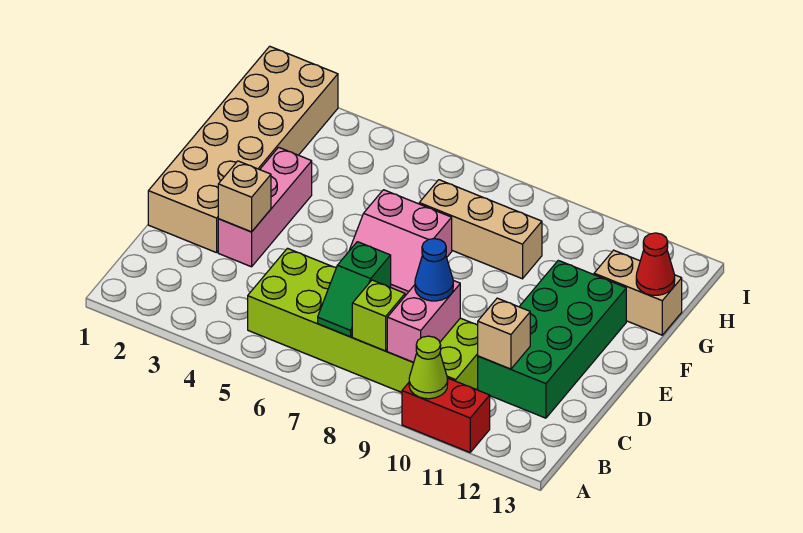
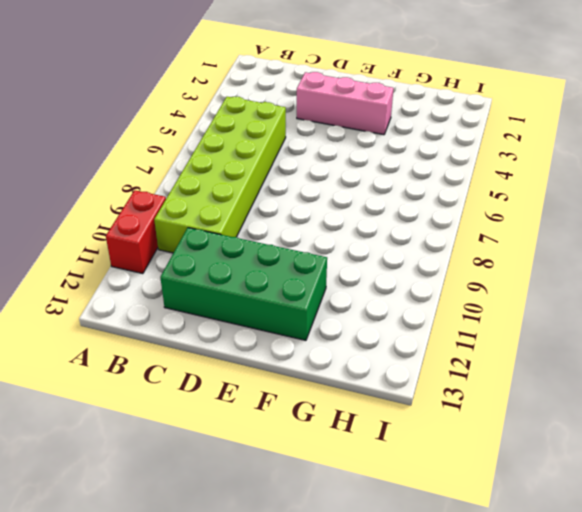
none -> tan brick D1:I2 level 1
none -> pink slope E6:F7 level 1 top F
none -> tan brick G7:G9 level 1

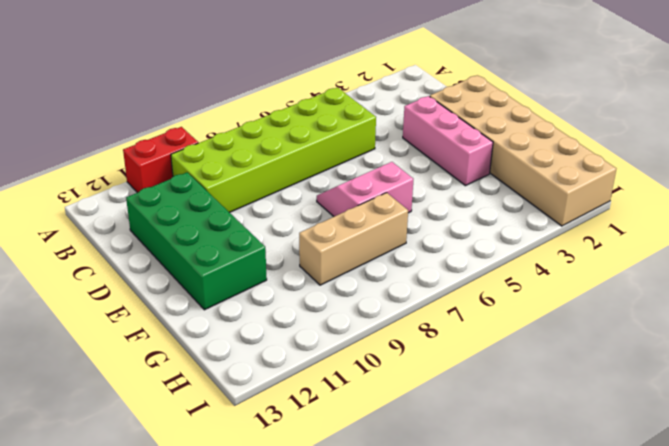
none -> tan brick G12:G13 level 1
none -> lime cone A10 level 2
none -> green slope B7:C7 level 2 top C

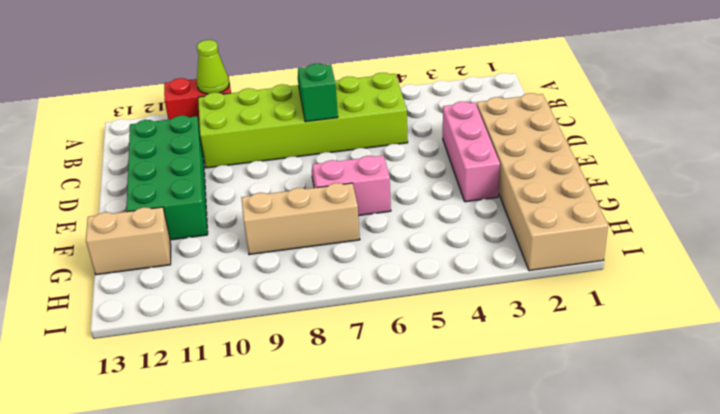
none -> lime brick B8 level 2
none -> pink brick B9:C9 level 2
none -> tan brick C11 level 2

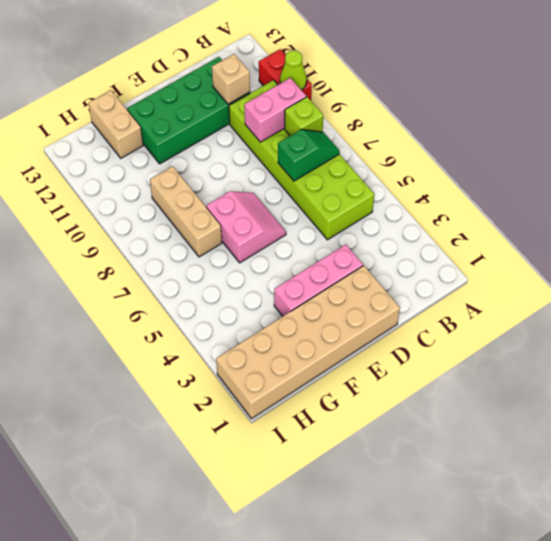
none -> tan brick D3 level 2
none -> red cone G13 level 2
none -> blue cone C9 level 3

